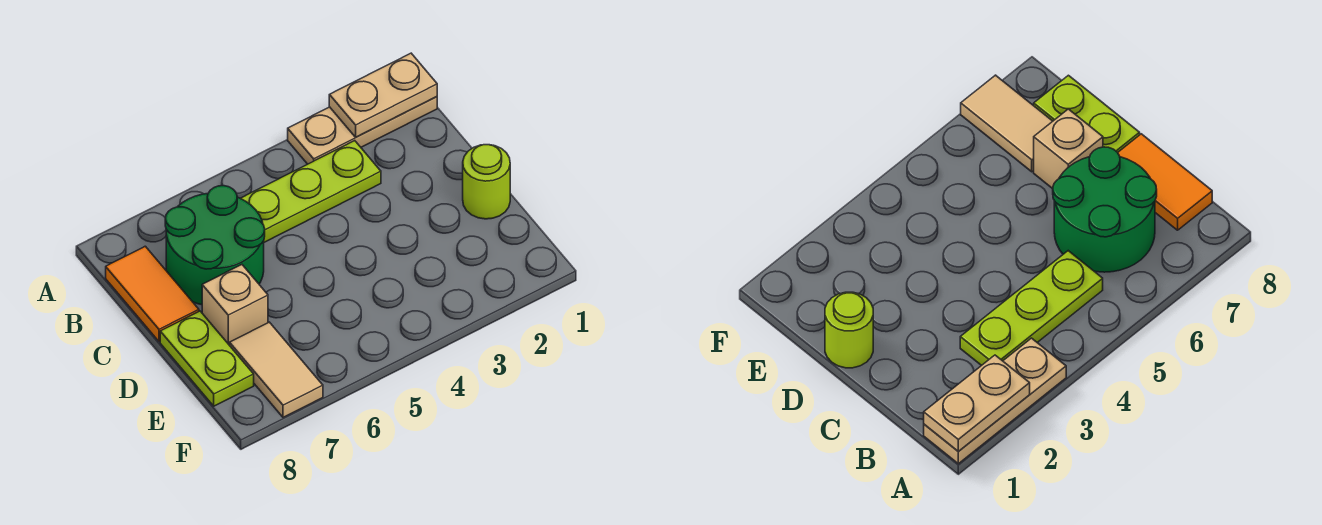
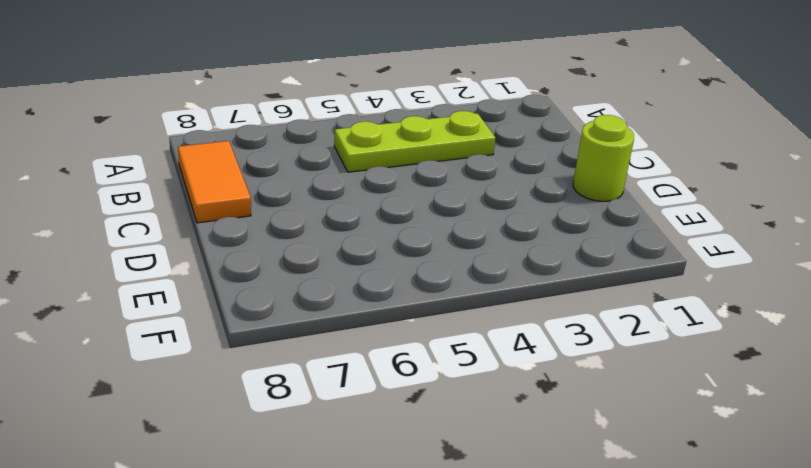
none -> tan plate A1:A3 level 1
none -> green round brick B6:C7 level 1

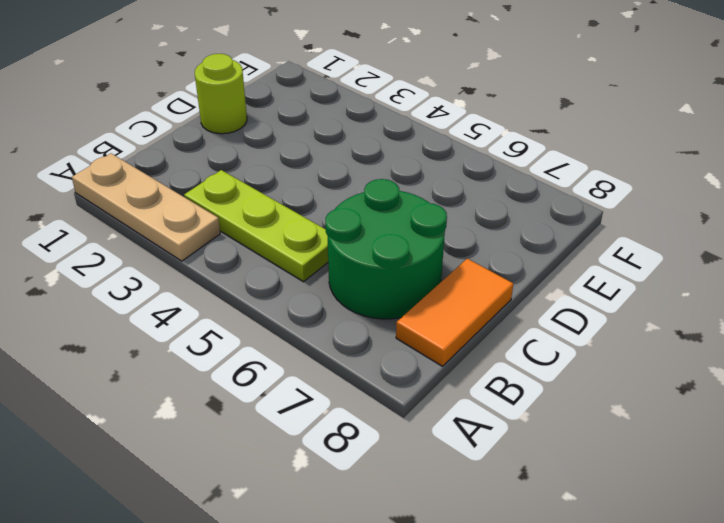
none -> tan brick D7 level 1
none -> lime plate D8:E8 level 1

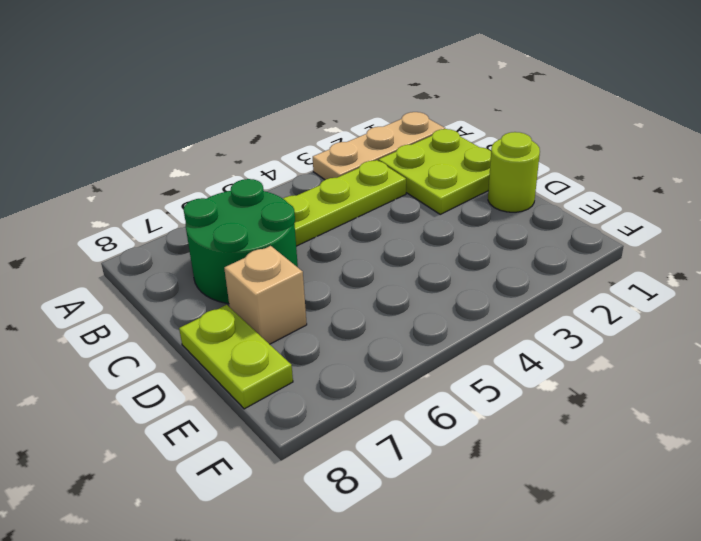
lime plate B1:C2 level 1 -> none
none -> orange tile B8:C8 level 1
none -> tan tile E7:F7 level 1

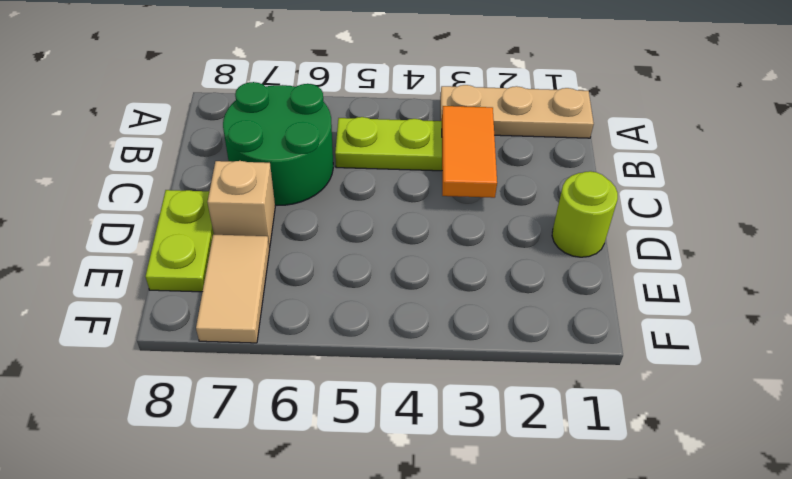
orange tile B3:C3 level 2 -> orange tile B8:C8 level 1
none -> tan plate A1:A2 level 2

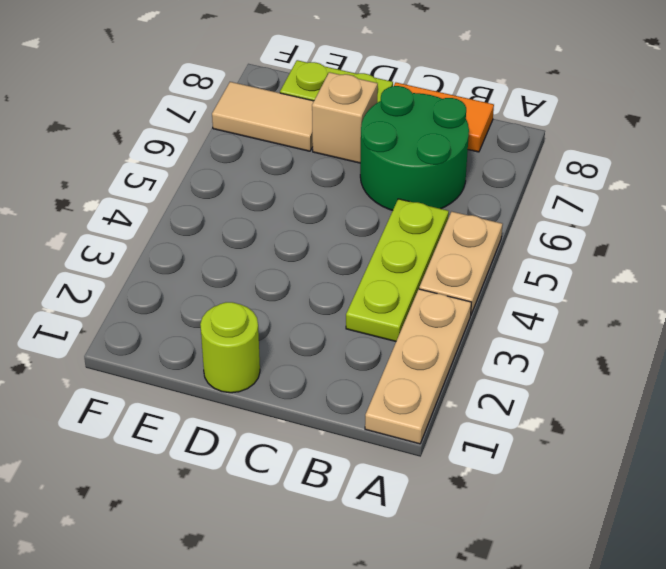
tan plate A4:A5 level 1 -> tan plate A1:A2 level 2

